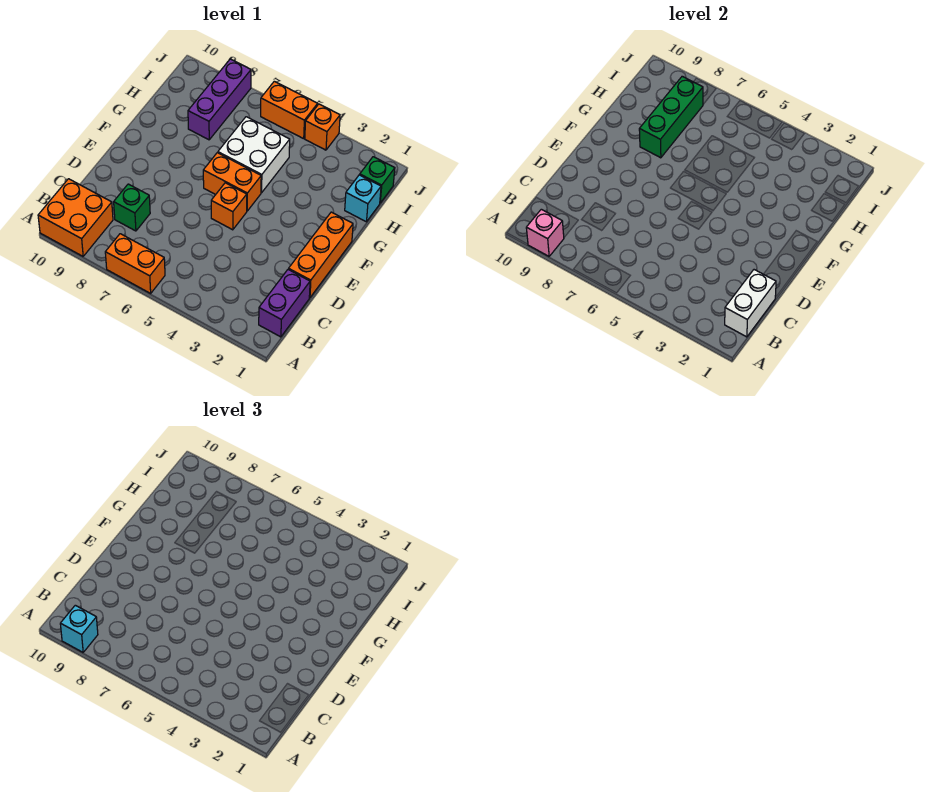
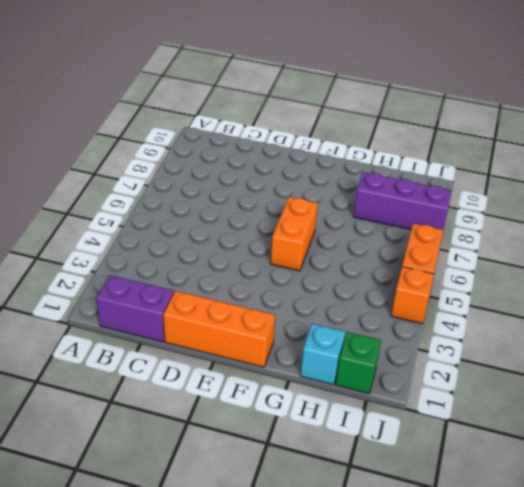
none -> orange brick A6:A7 level 1
none -> orange brick A9:B10 level 1
none -> green brick C8 level 1

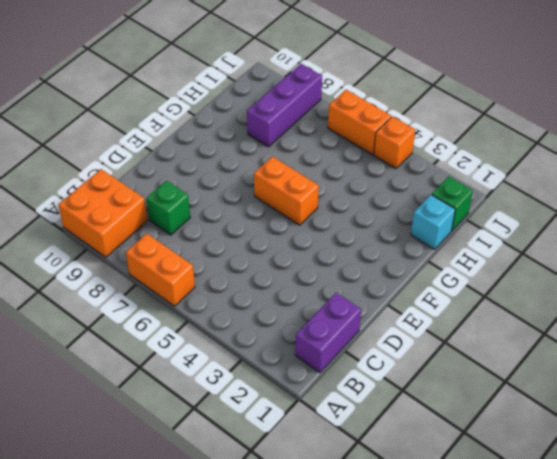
none -> orange brick D1:F1 level 1
none -> orange brick E5 level 1
none -> white brick G5:H6 level 1

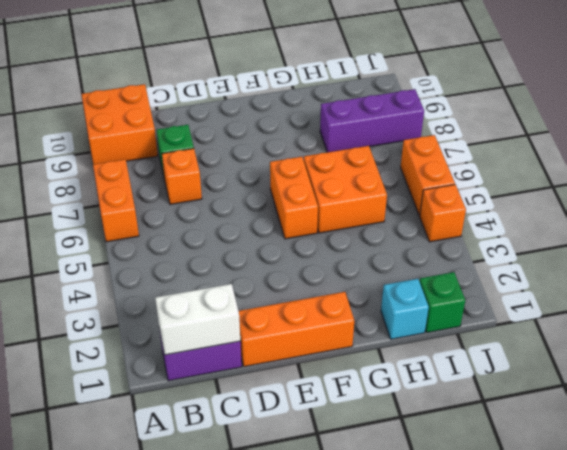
orange brick C7 level 1 -> orange brick E5 level 1
orange brick G5:H6 level 1 -> white brick G5:H6 level 1
none -> pink brick A9 level 2
none -> green brick G8:I8 level 2
none -> cyan brick A9 level 3

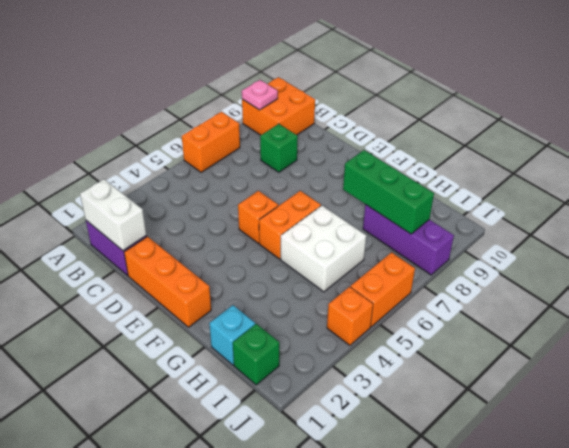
pink plate A9 level 2 -> pink brick A9 level 2
none -> cyan brick A9 level 3

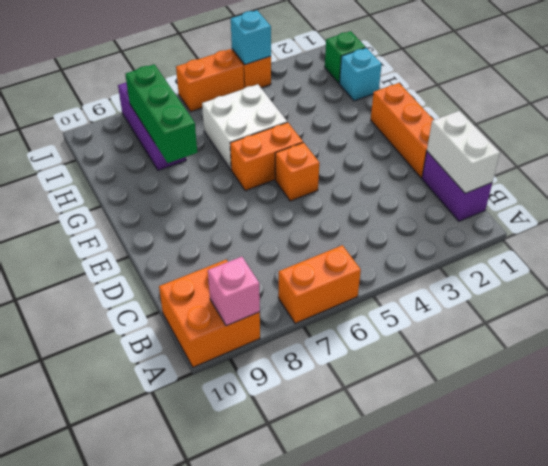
cyan brick J4 level 2 -> cyan brick A9 level 3
none -> green brick C8 level 1

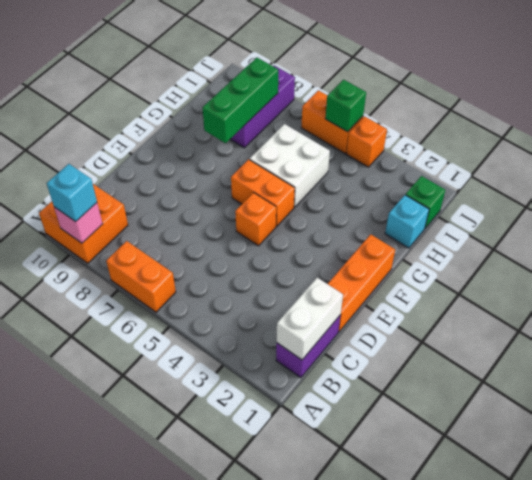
green brick J5 level 2 -> green brick C8 level 1

